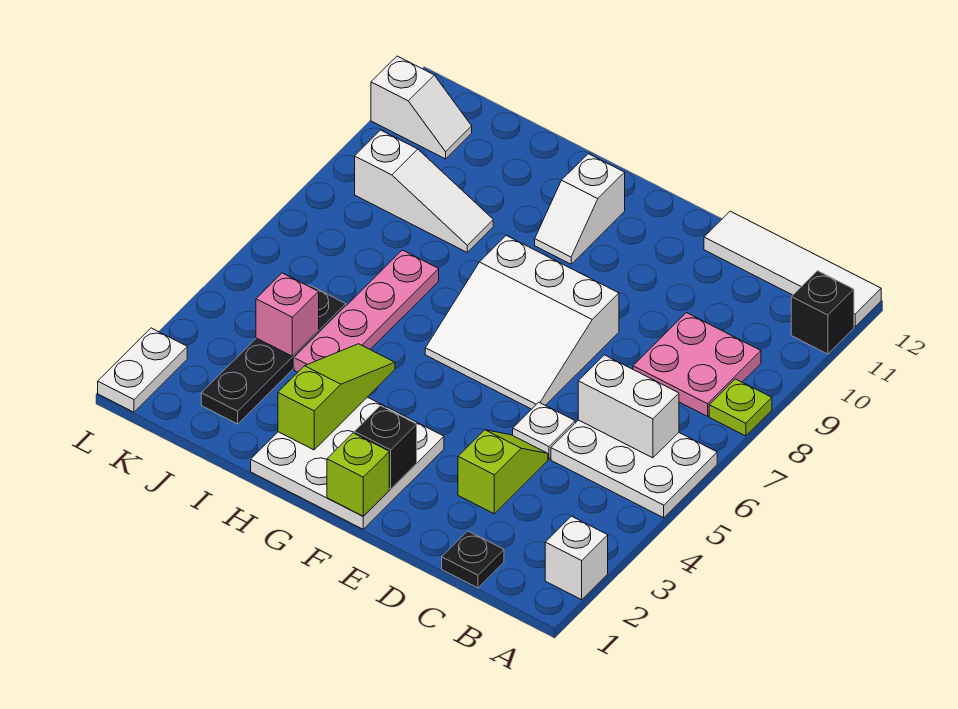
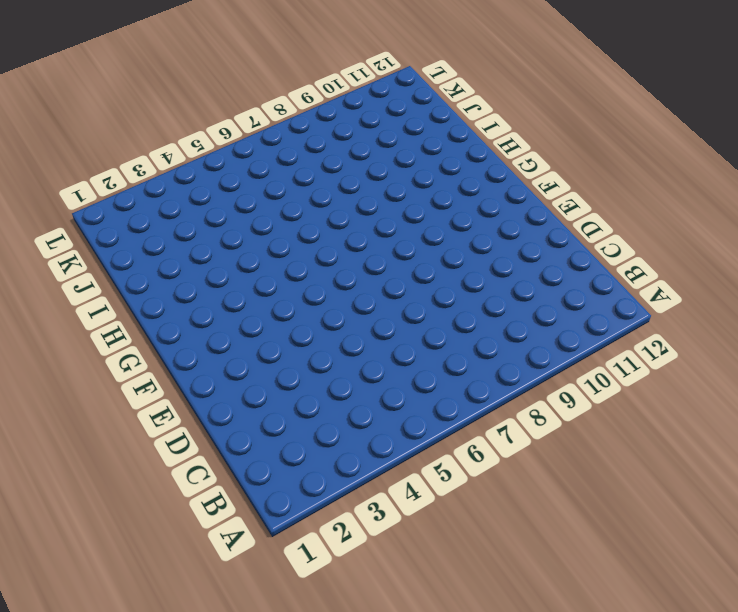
none -> white brick A2 level 1
none -> white plate A5:C6 level 1
none -> lime plate A8 level 1

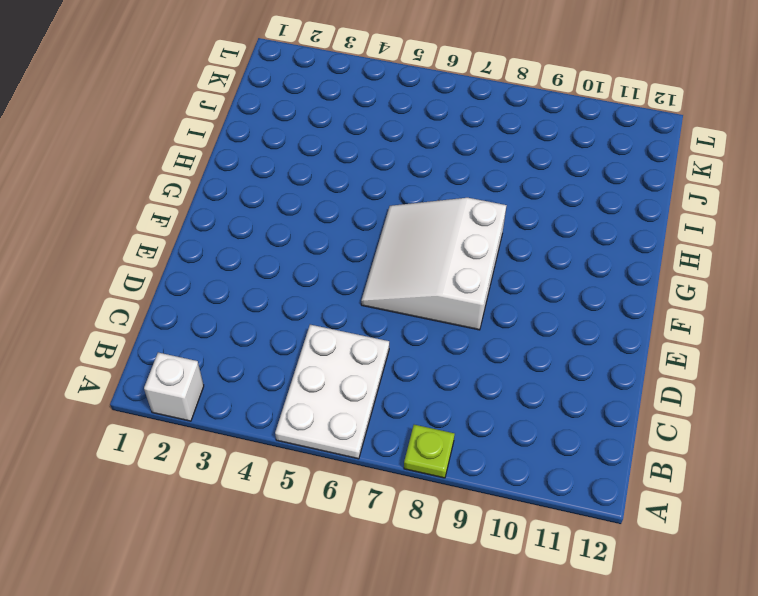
none -> black brick A11 level 1
none -> white tile A12:D12 level 1
none -> pink plate B8:C9 level 1

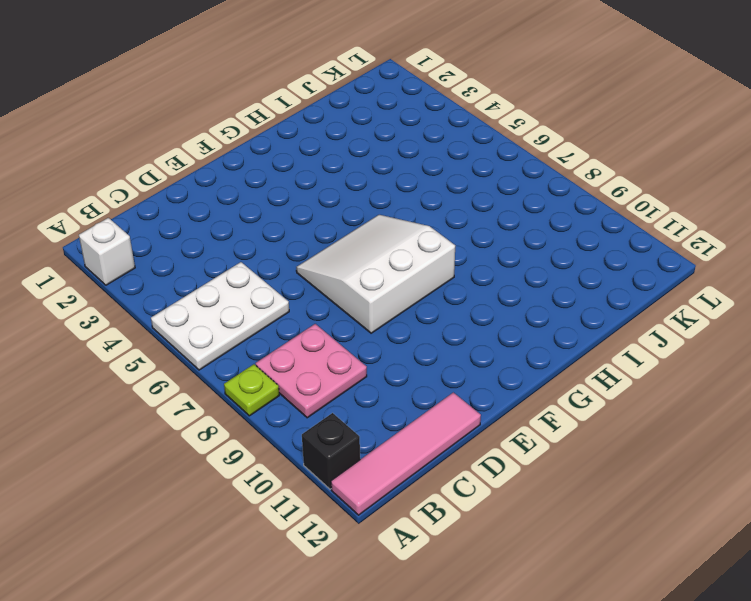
pink tile A12:D12 level 1 -> white tile A12:D12 level 1
none -> black plate C1 level 1
none -> lime slope D3:D4 level 1 top 3
none -> white plate D5 level 1

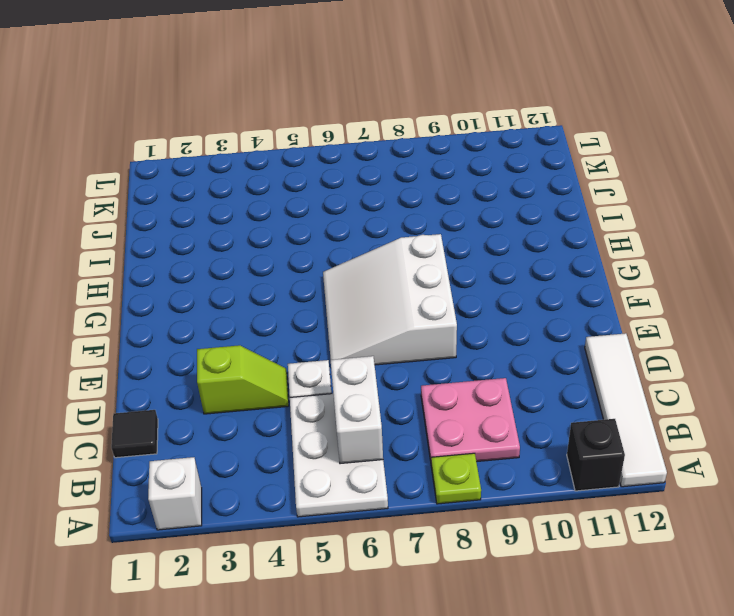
black tile C1 level 1 -> black plate C1 level 1
none -> white plate F1:H3 level 1
none -> white slope G10:G11 level 1 top 11
none -> pink plate I4:I7 level 1

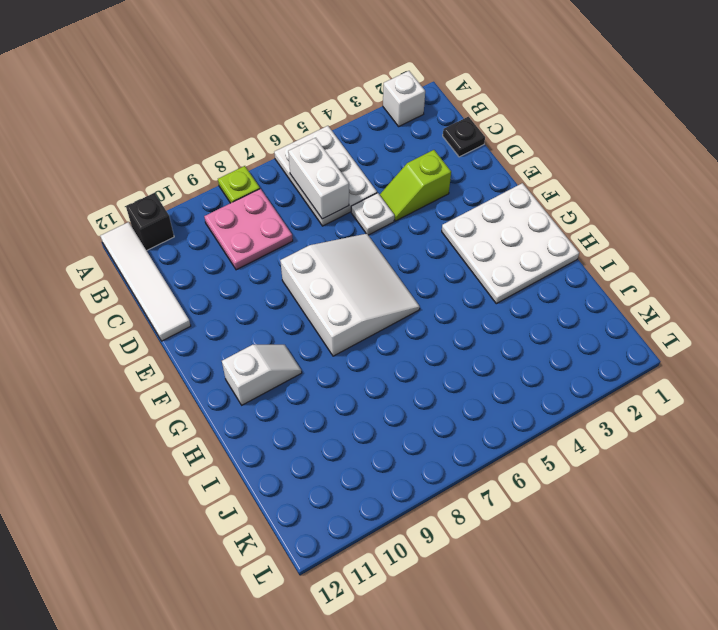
none -> pink plate I4:I7 level 1
none -> white slope I9:K9 level 1 top K
none -> black plate J2:J5 level 1

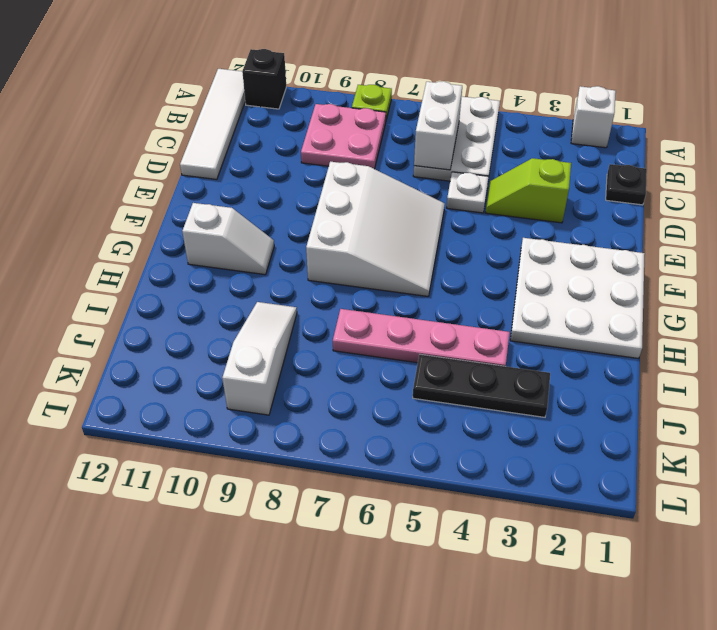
black plate J3:J5 level 1 -> black plate J2:J5 level 1
none -> white slope K11:L11 level 1 top L
none -> white plate L1:L2 level 1
none -> lime brick F1 level 2

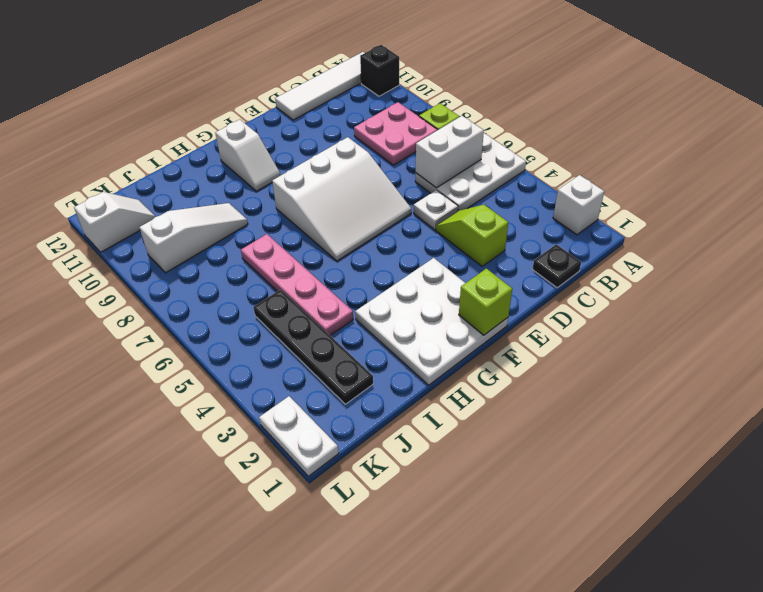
none -> black brick F2 level 2
none -> lime slope H2:H4 level 2 top 2
none -> pink brick J4 level 2

